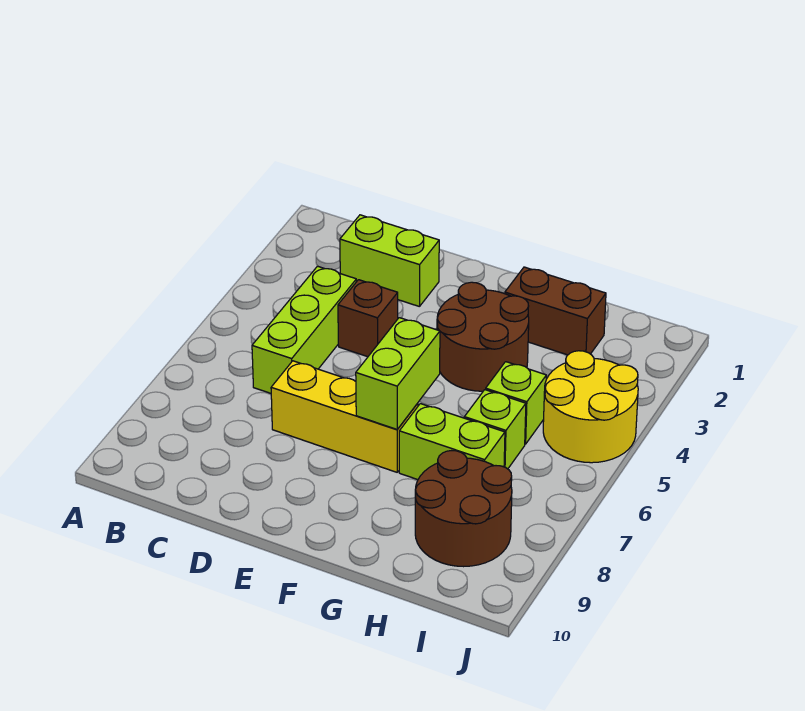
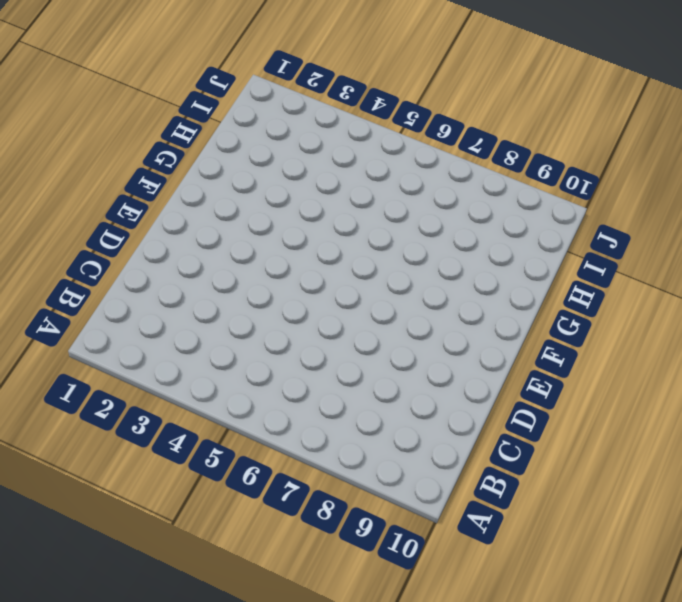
none -> lime brick C2:D2 level 1
none -> lime brick C4:C6 level 1
none -> brown brick D4 level 1

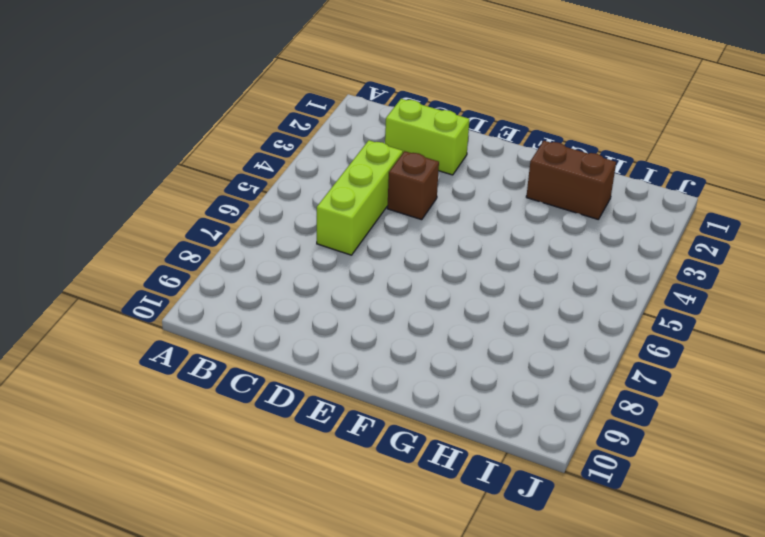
none -> yellow brick D7:F7 level 1
none -> brown round brick F3:G4 level 1
none -> lime brick G7:H7 level 1

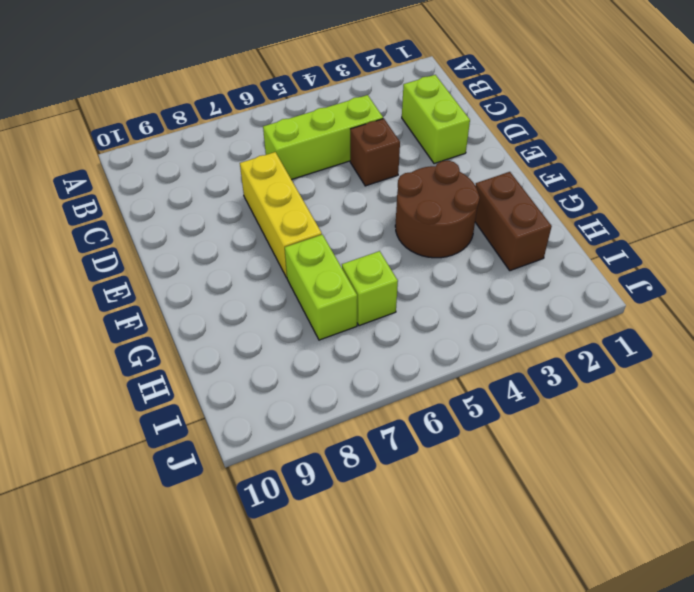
none -> lime brick H5 level 1
none -> brown round brick H8:I9 level 1
none -> yellow round brick I4:J5 level 1

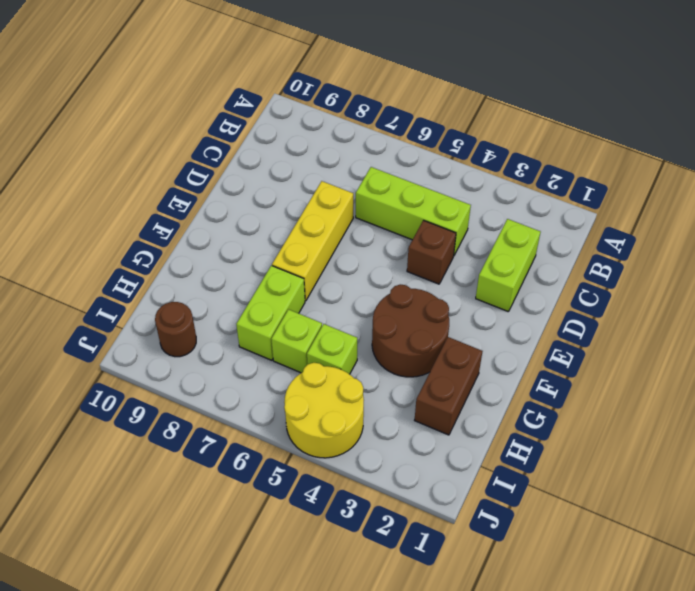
brown round brick I9 level 1 -> brown round brick H8:I9 level 1
none -> lime brick F6:F7 level 2

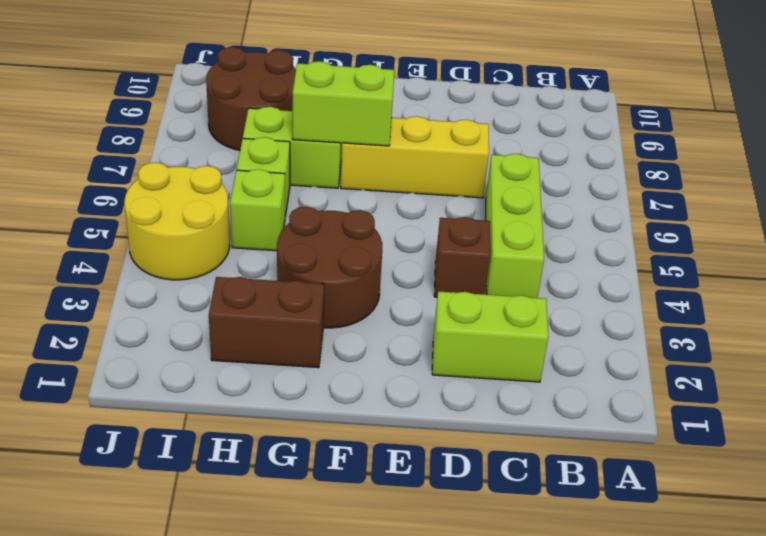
lime brick F7:G7 level 2 -> lime brick F6:F7 level 2

